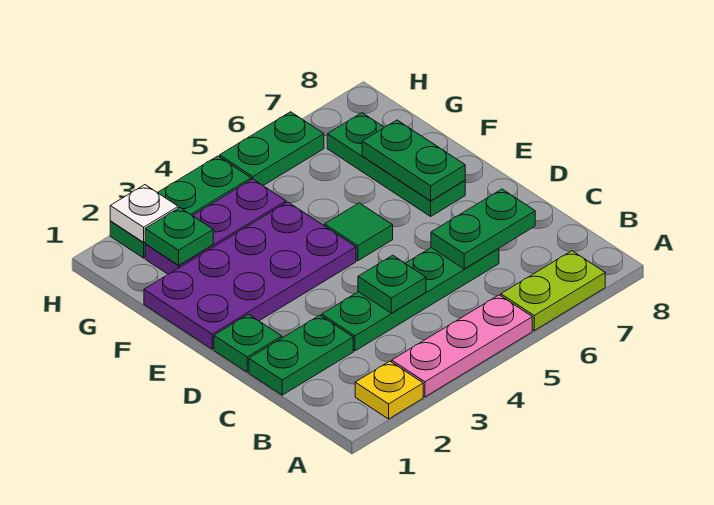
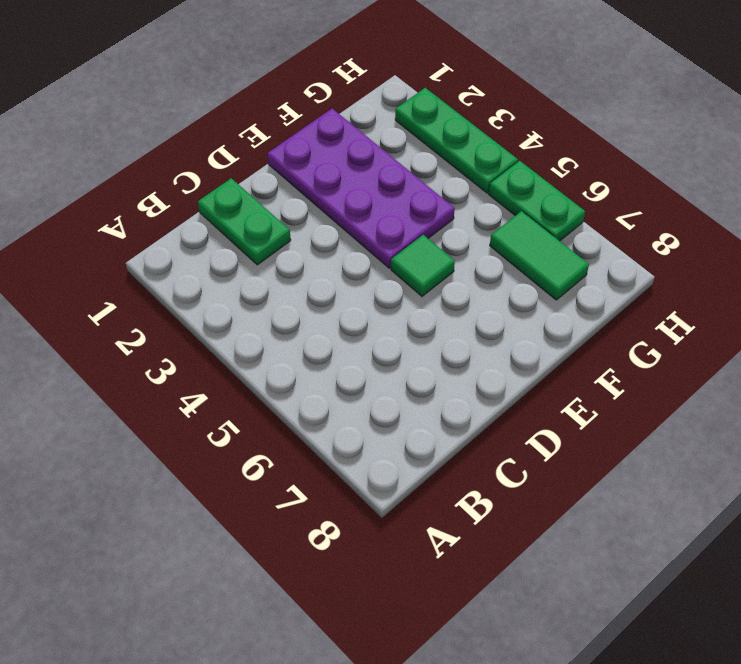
green tile G6:G7 level 1 -> green plate E7:G7 level 1
none -> yellow plate A2 level 1
none -> pink plate A3:A5 level 1
none -> lime plate A6:A7 level 1

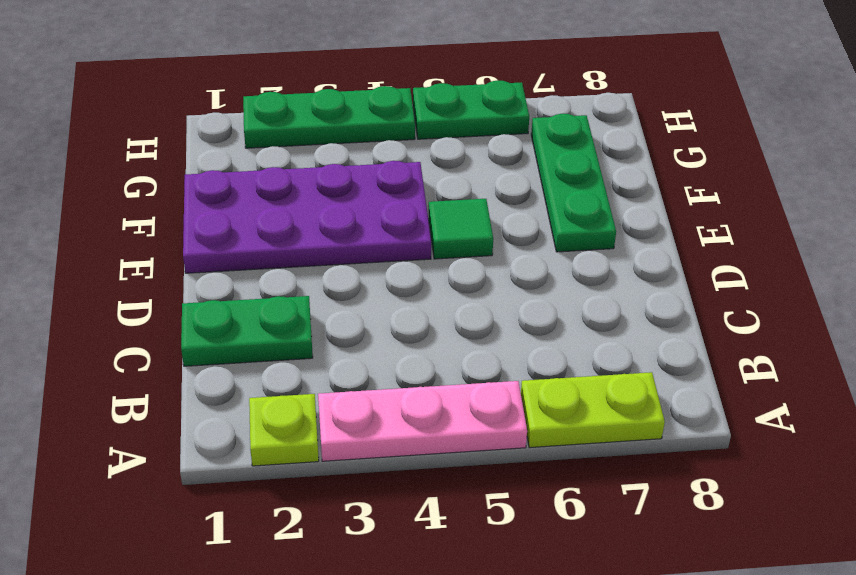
lime plate A2 level 1 -> yellow plate A2 level 1
none -> green plate C3:C6 level 1
none -> green plate D1 level 1
none -> purple plate G2:G4 level 1

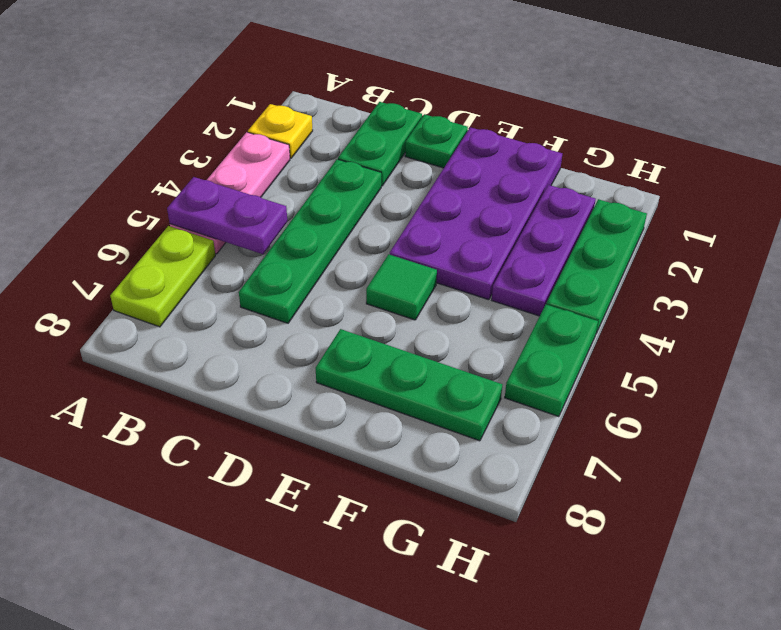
purple plate A5:B5 level 2 -> none
none -> green plate C4 level 2
none -> green plate C6:C7 level 2
none -> green plate E7:F7 level 2

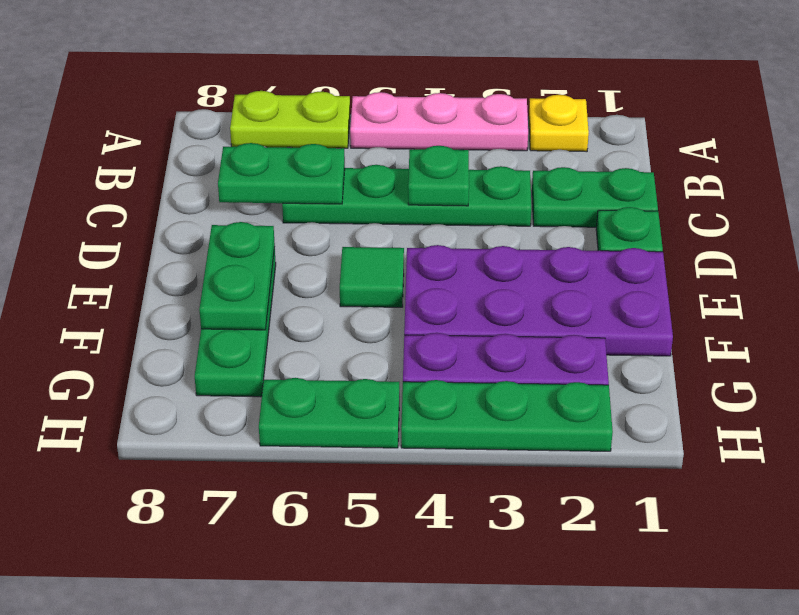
none -> green plate G2 level 2
none -> white plate H2 level 2

